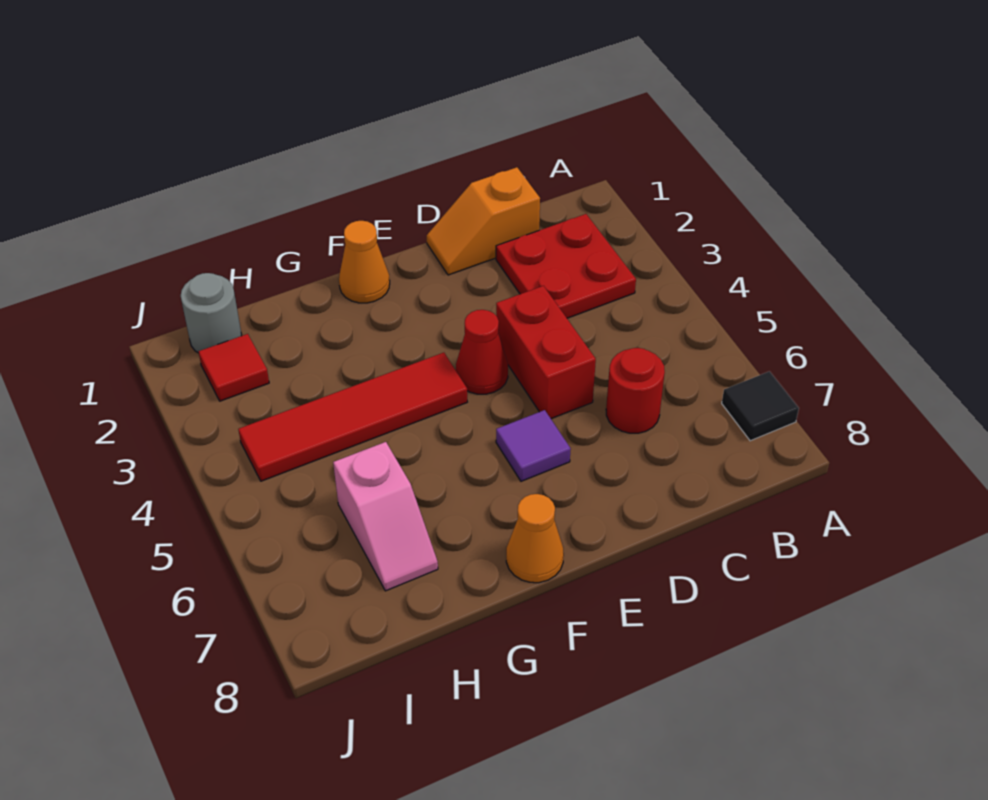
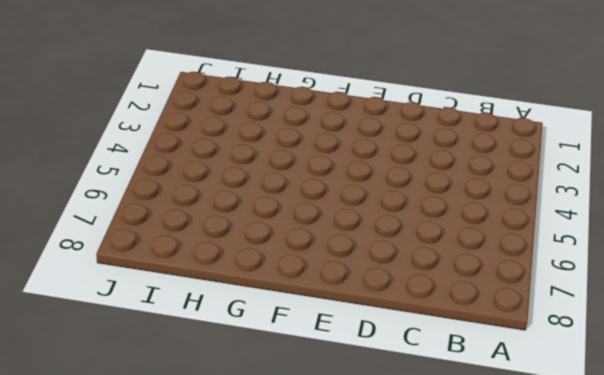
none -> black tile A7 level 1
none -> red plate B2:C3 level 1
none -> orange slope C1:D1 level 1 top C

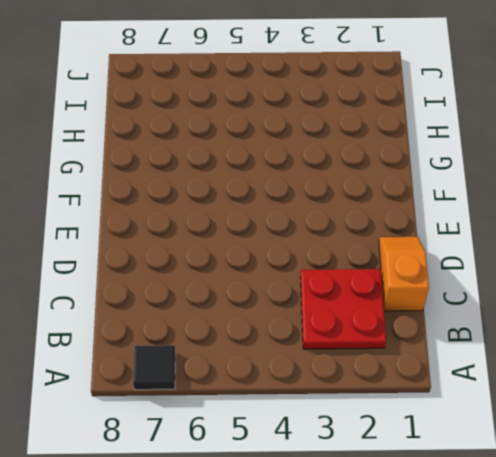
none -> red round brick C6 level 1
none -> red brick D4:D5 level 1
none -> red cone E4 level 1

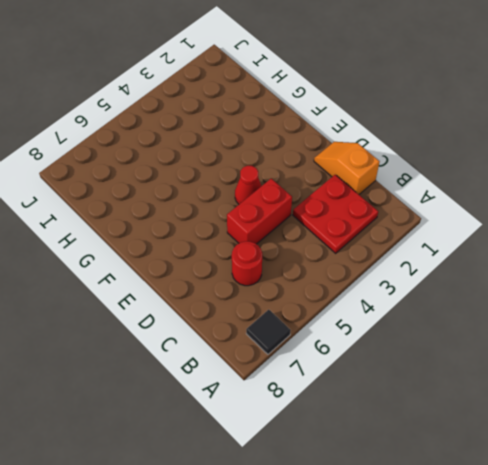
none -> purple tile E6 level 1
none -> orange cone F1 level 1
none -> red tile F4:I4 level 1

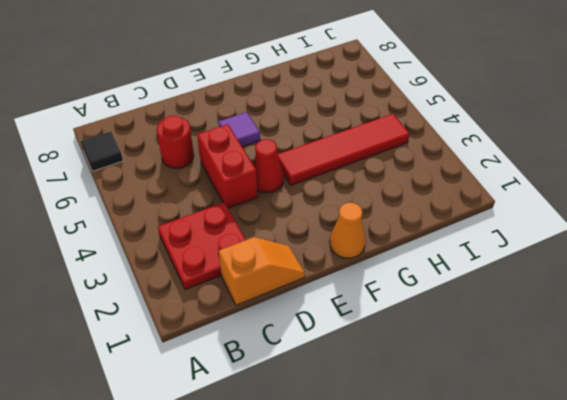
none -> orange cone F8 level 1
none -> pink slope H6:H7 level 1 top 6
none -> grey round brick I1 level 1

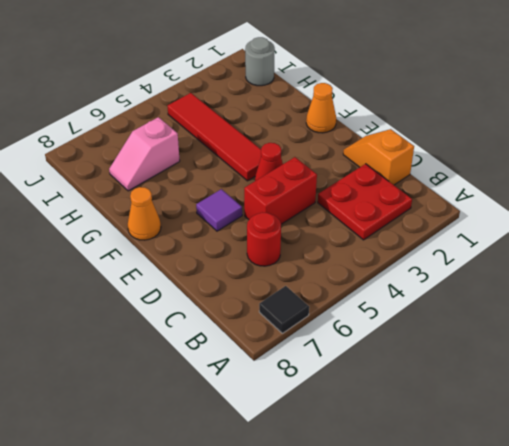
none -> red tile I2 level 1

